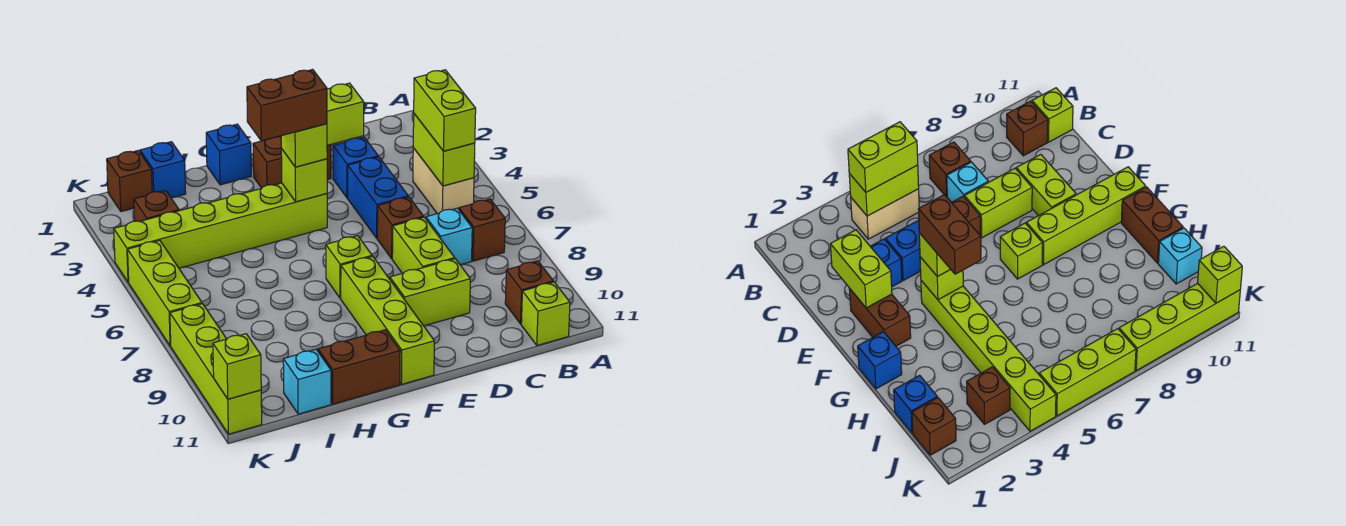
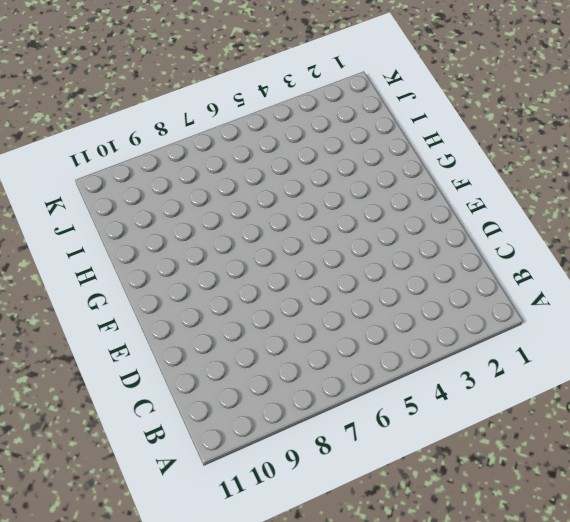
none -> tan brick B4:B5 level 1
none -> brown brick B7 level 1
none -> brown brick B10 level 1

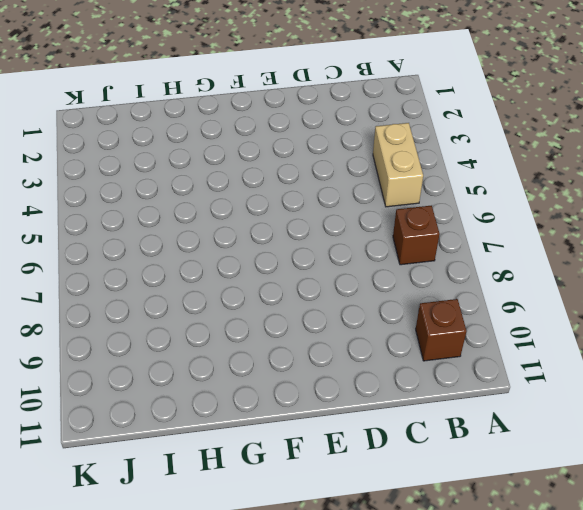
none -> lime brick B11 level 1
none -> cyan brick C7 level 1
none -> blue brick D3 level 1

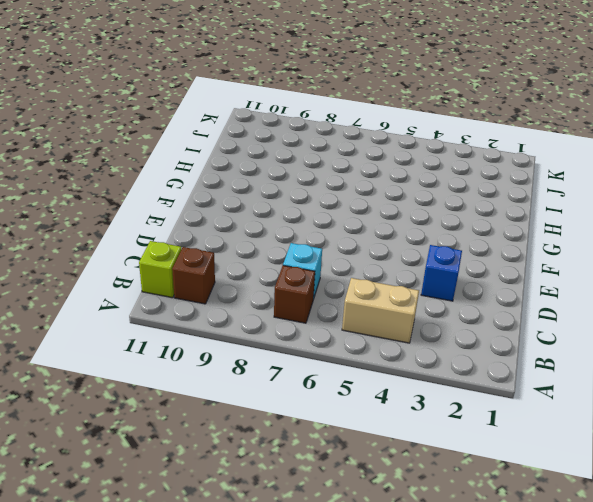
none -> blue brick D4:D5 level 1
none -> brown brick D6 level 1
none -> lime brick D7:D8 level 1

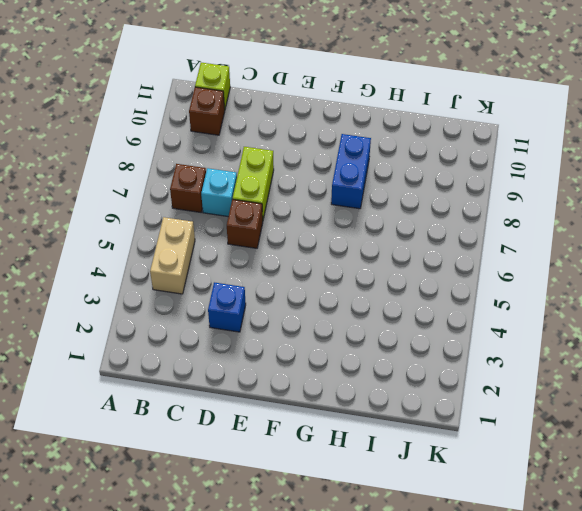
blue brick G8:G9 level 1 -> blue brick D4:D5 level 1
none -> lime brick D9:E9 level 1
none -> brown brick E2:F2 level 1
none -> lime brick F4:K4 level 1

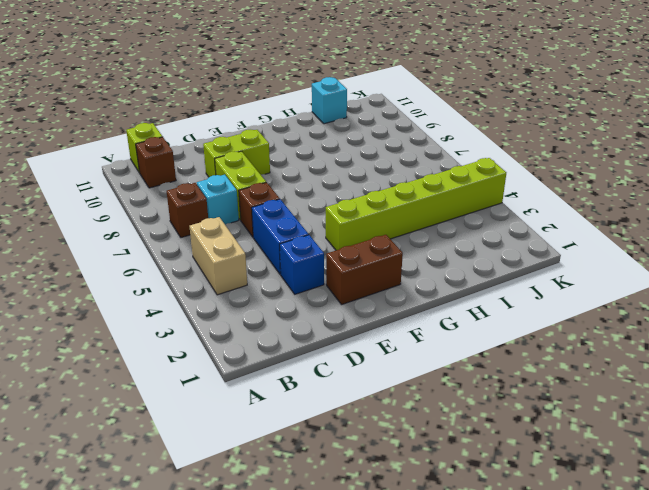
none -> lime brick F7 level 1
none -> lime brick F8:F11 level 1
none -> blue brick G1 level 1

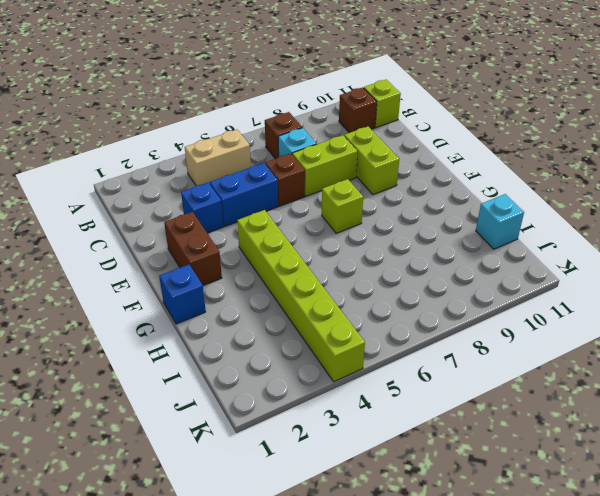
none -> lime brick F8:F11 level 1
none -> brown brick G11:H11 level 1
none -> blue brick I1 level 1

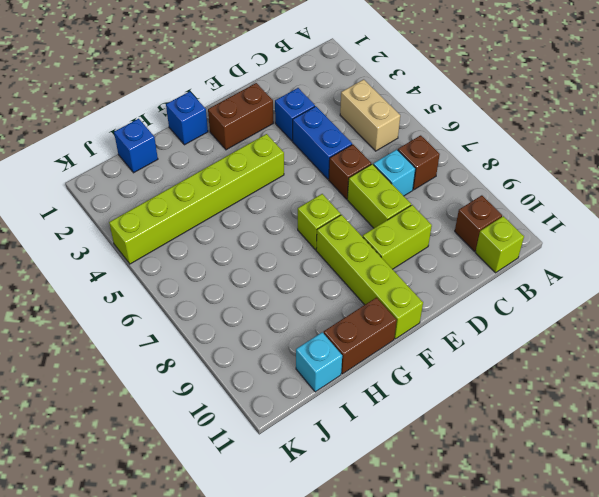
none -> brown brick J1 level 1
none -> brown brick J3 level 1
none -> lime brick K5:K7 level 1

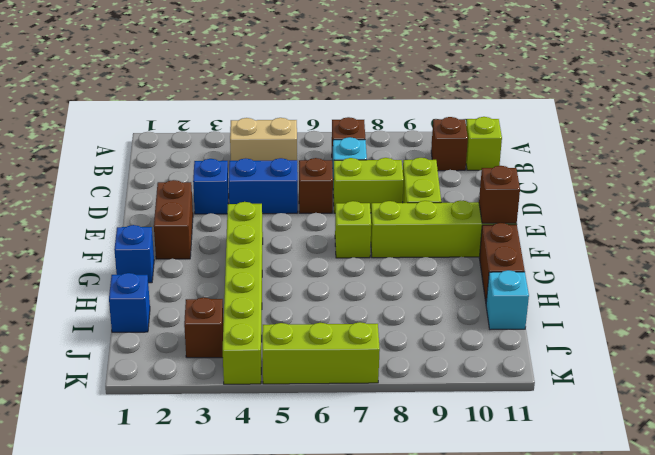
brown brick F11 level 2 -> brown brick J1 level 1
none -> lime brick K8:K11 level 1
none -> lime brick B4:B5 level 2
none -> lime brick D2:E2 level 2

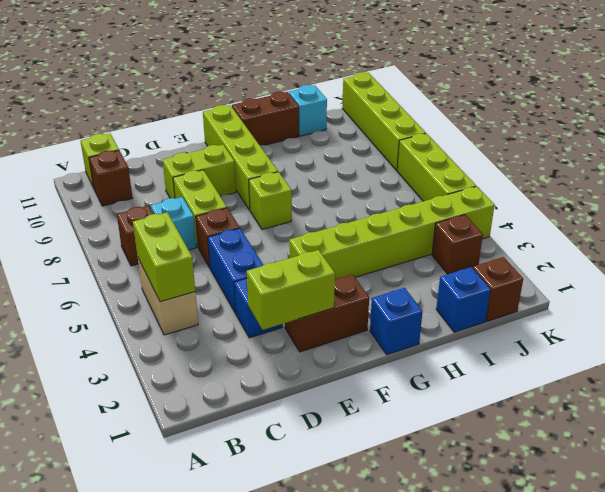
none -> lime brick F4 level 2
none -> lime brick K11 level 2
none -> lime brick B4:B5 level 3

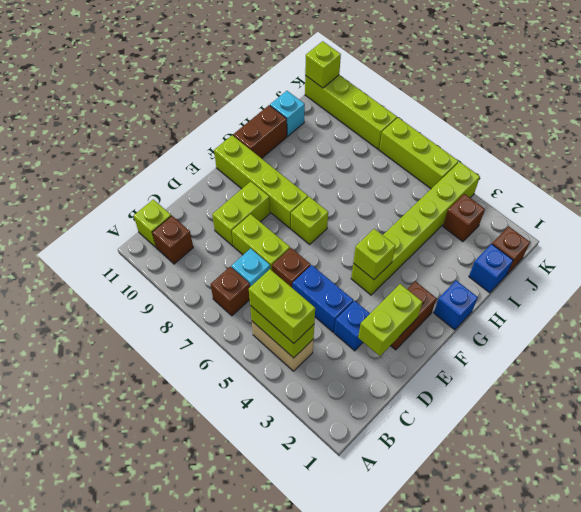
none -> lime brick F4 level 3
none -> brown brick F4:G4 level 4

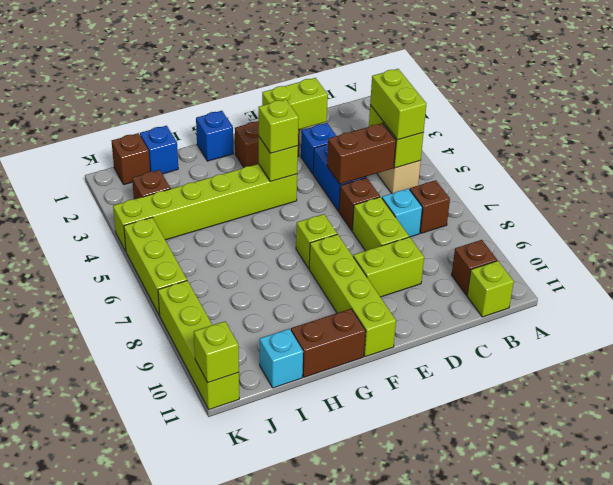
brown brick C5:D5 level 2 -> brown brick F4:G4 level 4

